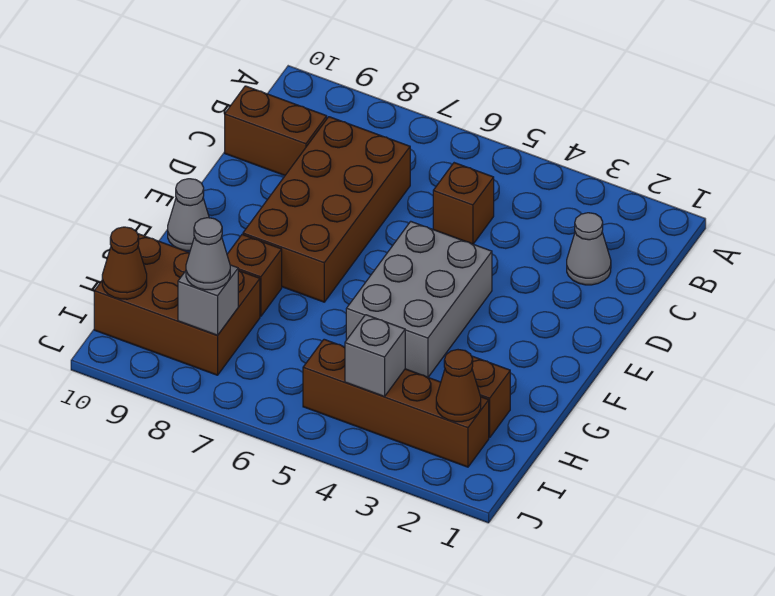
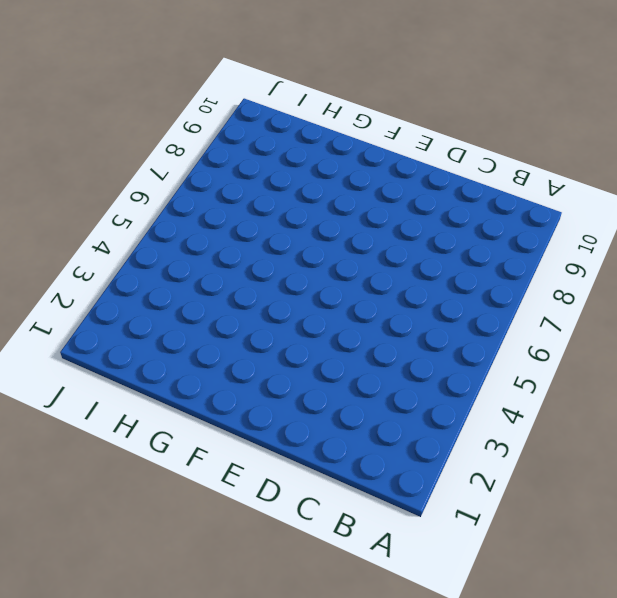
none -> grey cone C2 level 1
none -> brown brick C5 level 1
none -> brown brick C7:F8 level 1

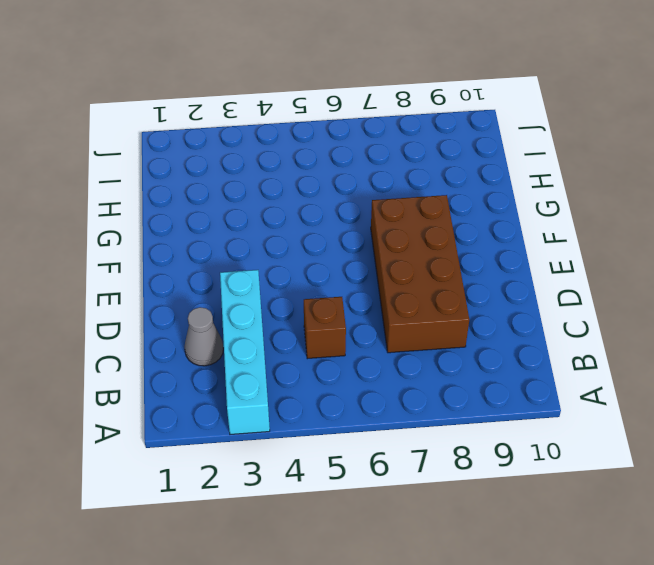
cyan brick A3:D3 level 1 -> none
none -> brown brick C9:C10 level 1
none -> grey brick E4:G5 level 1
none -> grey cone F10 level 1

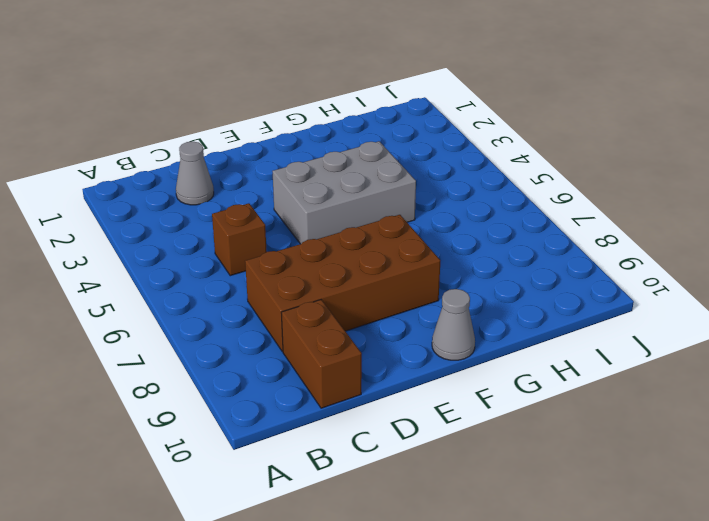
none -> brown brick G8 level 1
none -> brown brick H2 level 1
none -> brown brick H8:I10 level 1

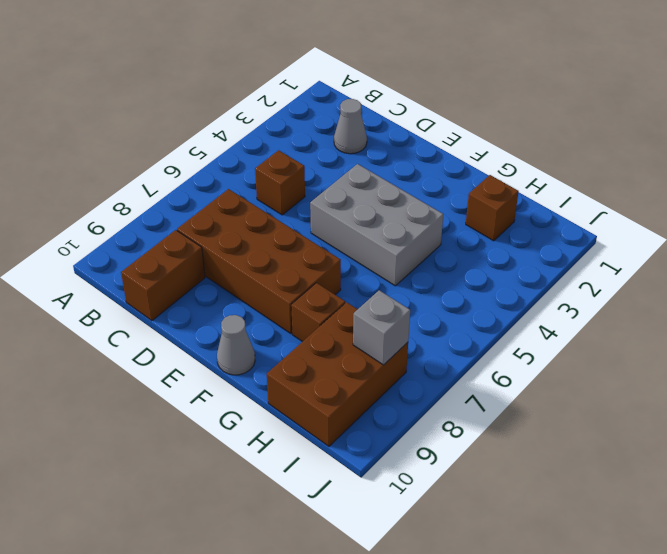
none -> brown brick I2:I5 level 1
none -> brown cone I2 level 2
none -> grey brick I4 level 2

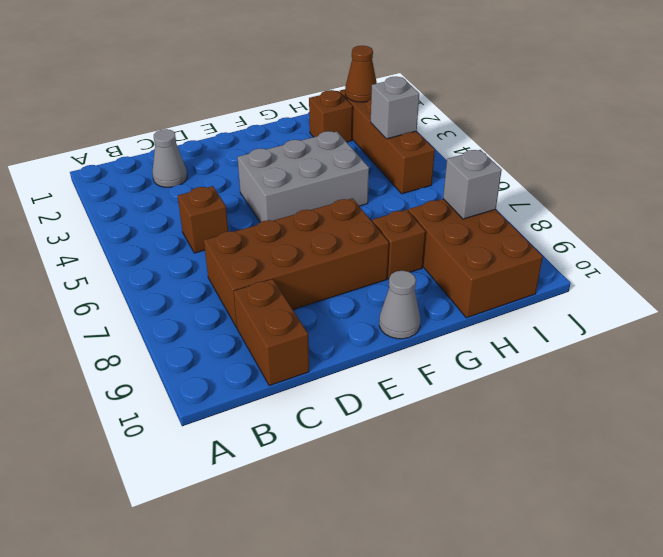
none -> brown cone I10 level 2
none -> grey cone I8 level 3

